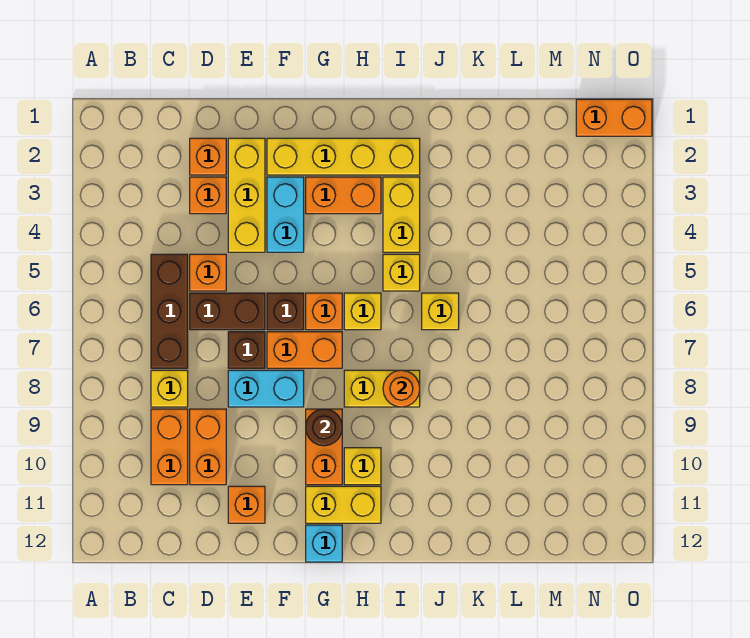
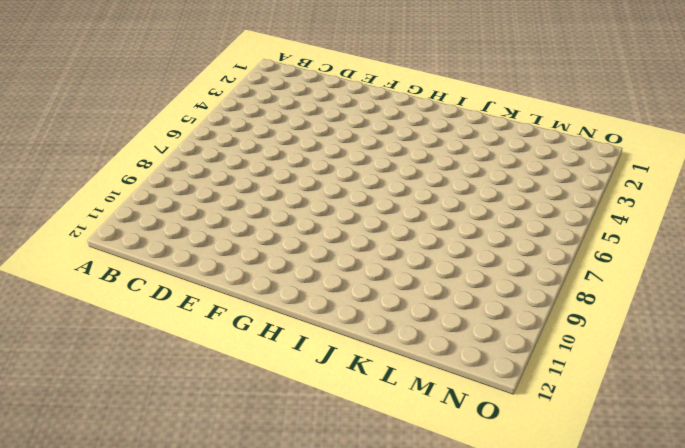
none -> brown brick C5:C7 level 1
none -> yellow brick C8 level 1
none -> orange brick C9:C10 level 1
none -> orange brick D2 level 1

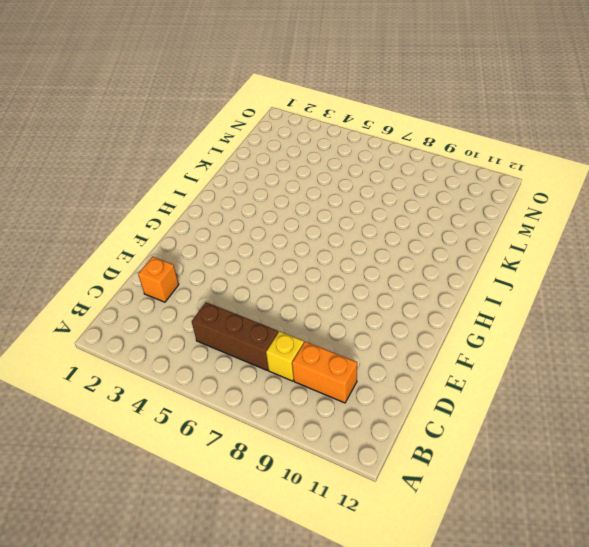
none -> orange brick D3 level 1
none -> orange brick D5 level 1
none -> brown brick D6:E6 level 1
none -> orange brick D9:D10 level 1

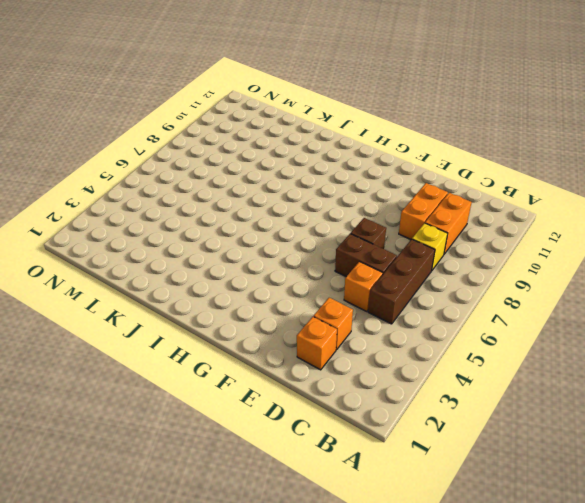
none -> yellow brick E2:E4 level 1
none -> cyan brick E8:F8 level 1
none -> orange brick E11 level 1
none -> yellow brick F2:I2 level 1

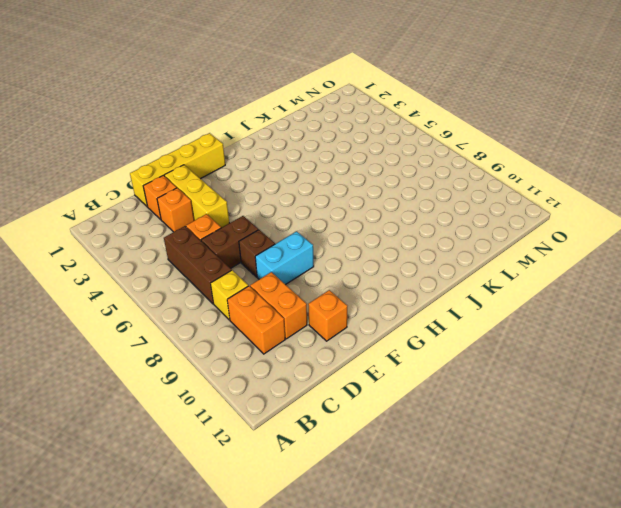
yellow brick D1:G1 level 1 -> yellow brick F2:I2 level 1
none -> cyan brick F3:F4 level 1
none -> brown brick F6 level 1
none -> orange brick F7:G7 level 1
none -> orange brick G3:H3 level 1

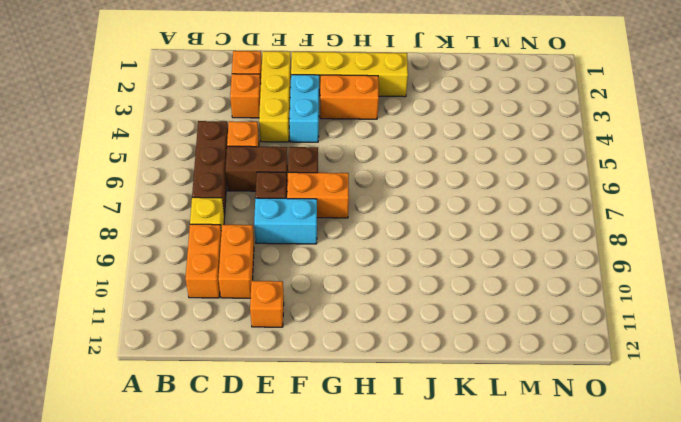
none -> orange brick G6 level 1
none -> orange brick G9:G10 level 1
none -> yellow brick G11:H11 level 1
none -> cyan brick G12 level 1

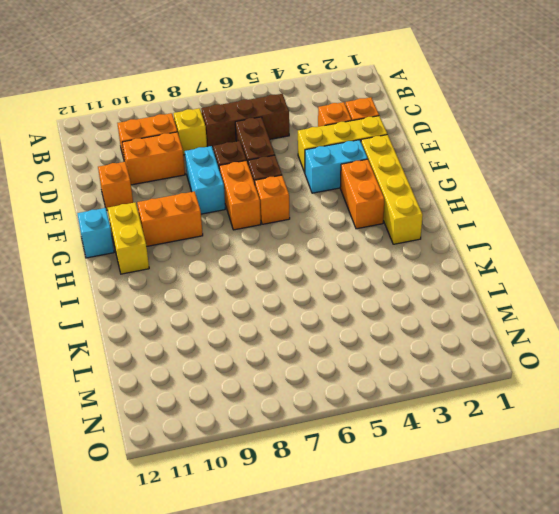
none -> orange brick D5 level 1
none -> yellow brick H6 level 1
none -> yellow brick H8:I8 level 1
none -> yellow brick H10 level 1

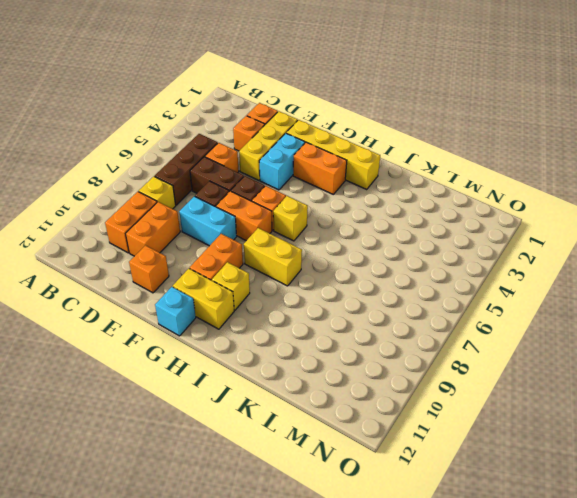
none -> yellow brick I3:I4 level 1
none -> yellow brick I5 level 1
none -> yellow brick J6 level 1
none -> orange brick N1:O1 level 1

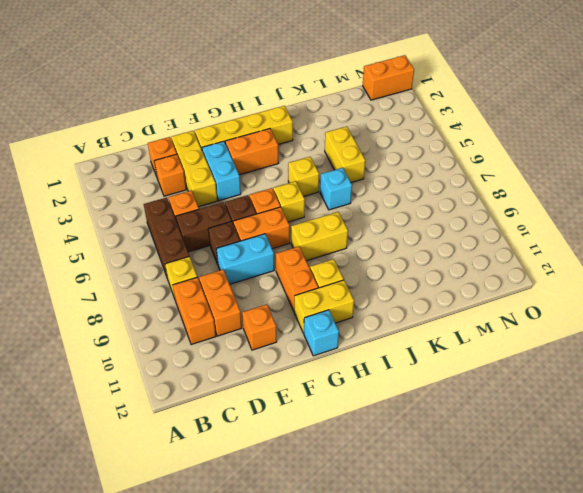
cyan brick J6 level 1 -> yellow brick J6 level 1
yellow brick K4:K5 level 1 -> yellow brick I3:I4 level 1
none -> brown round brick G9 level 2
none -> orange round brick I8 level 2

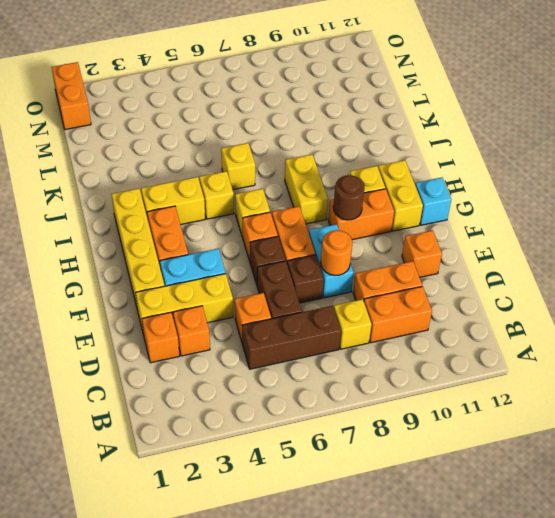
orange round brick E8 level 2 -> orange round brick I8 level 2

